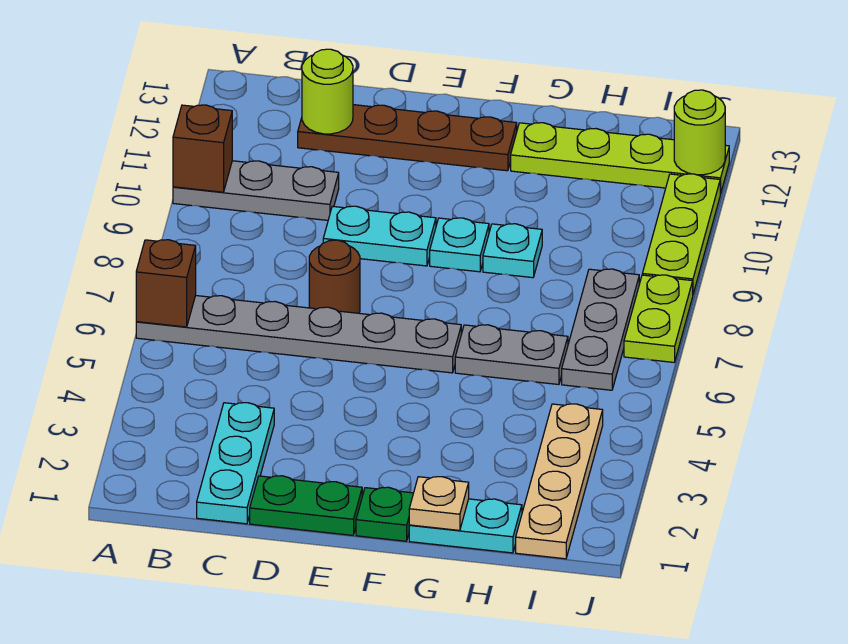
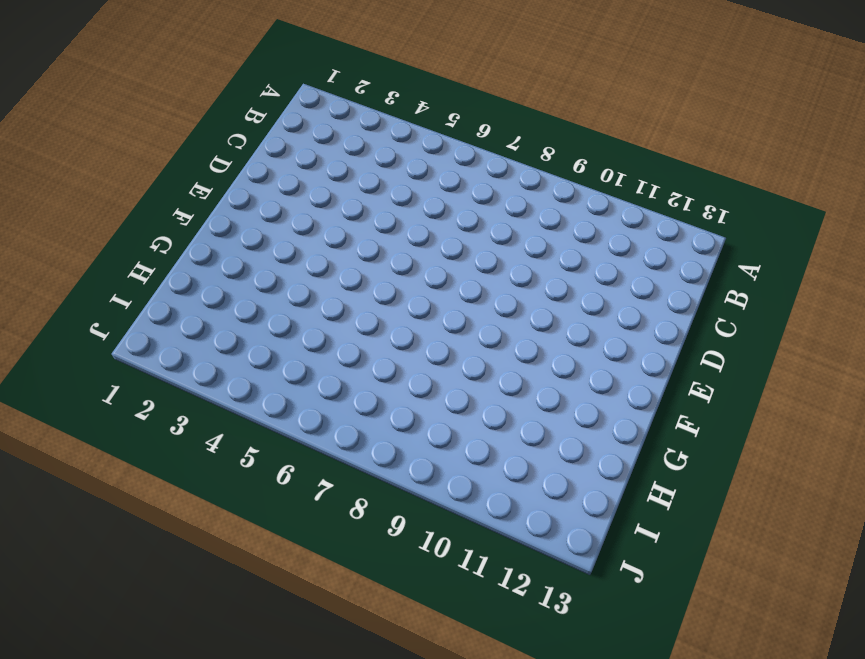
none -> grey plate A6:F6 level 1
none -> grey plate A10:C10 level 1
none -> cyan plate C1:C3 level 1

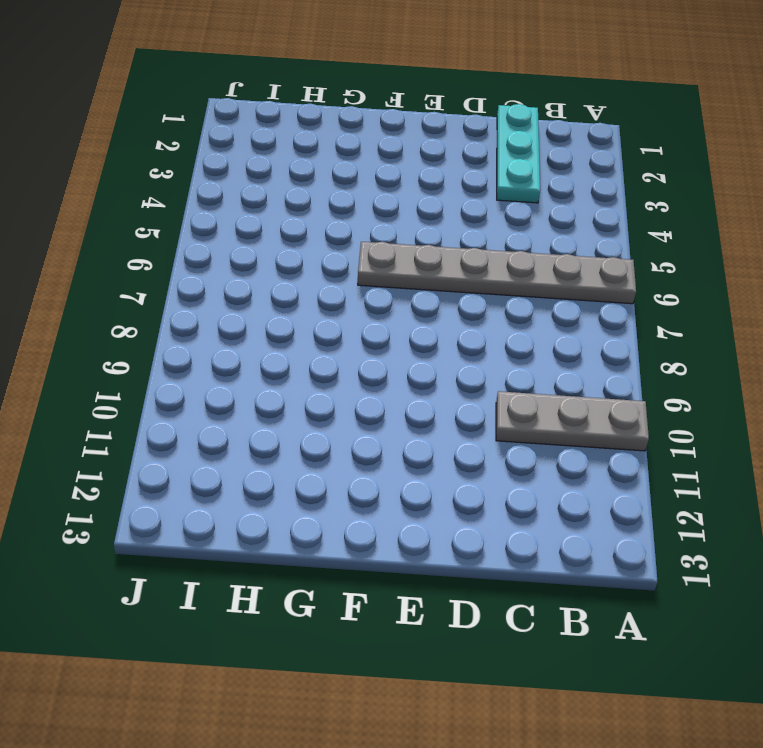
none -> brown plate C12:F12 level 1
none -> green plate D1:E1 level 1
none -> brown round brick D7 level 1

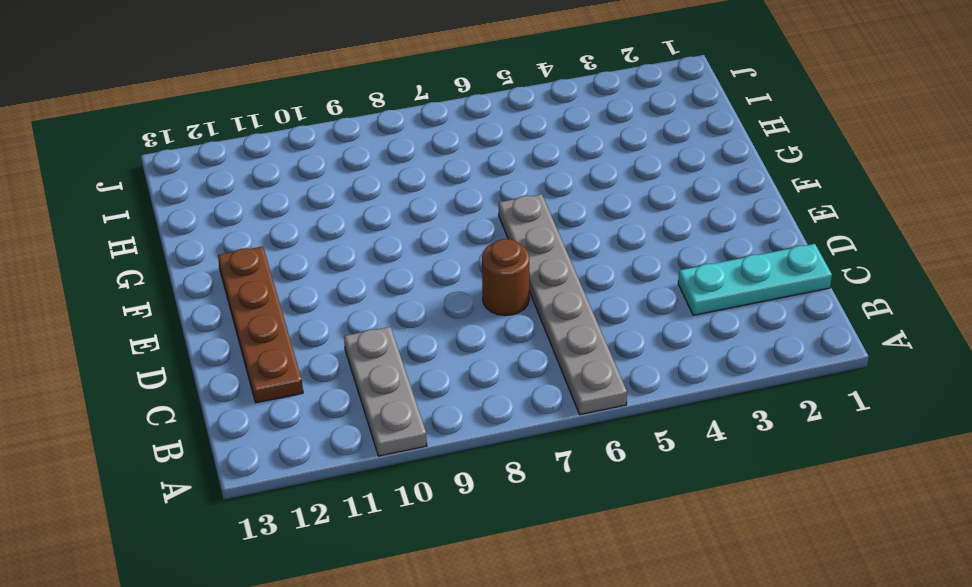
none -> green plate D1:E1 level 1
none -> cyan plate D9:E9 level 1
none -> green plate F1 level 1

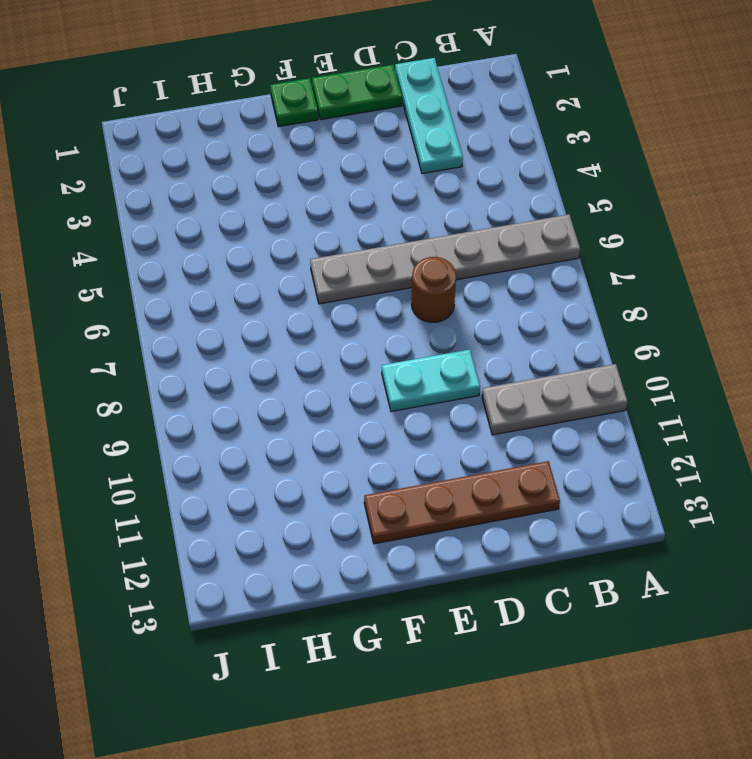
none -> cyan plate F9 level 1
none -> cyan plate G1:H1 level 1
none -> grey plate G6:H6 level 1

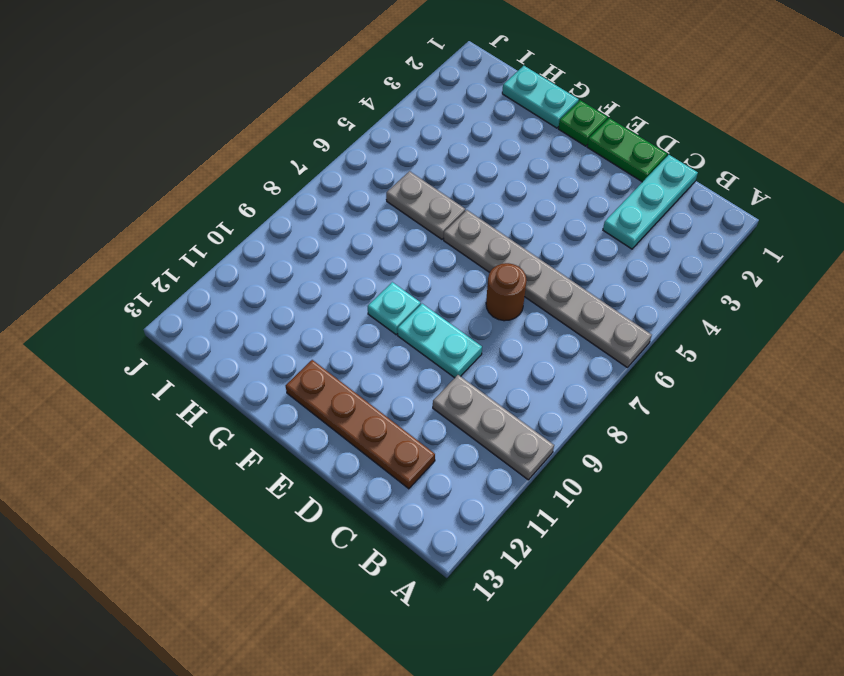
none -> cyan plate G9 level 1
none -> lime plate G12:J12 level 1
none -> tan plate I1:I4 level 1

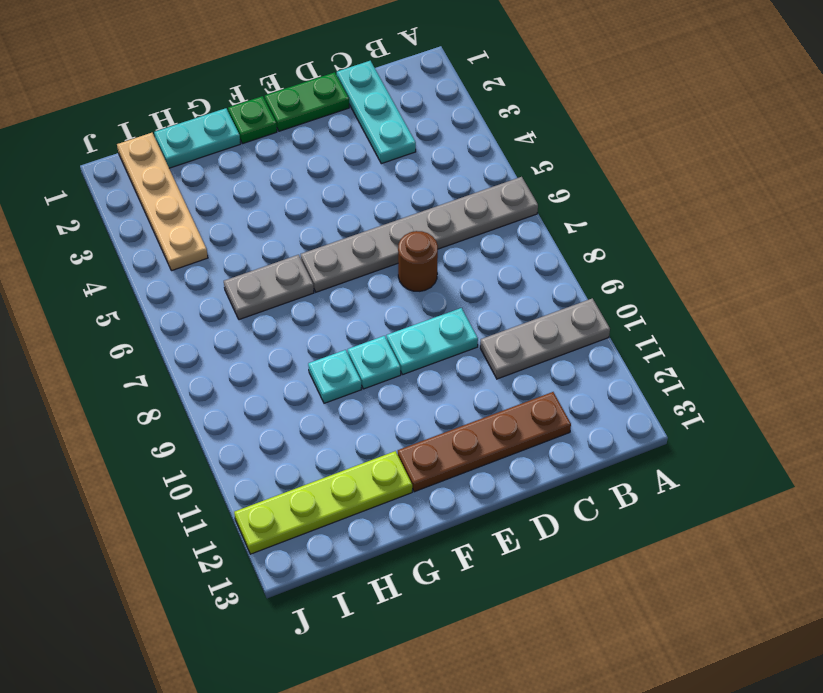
none -> grey plate I6:I8 level 1
none -> lime plate J7:J8 level 1
none -> lime plate J9:J11 level 1

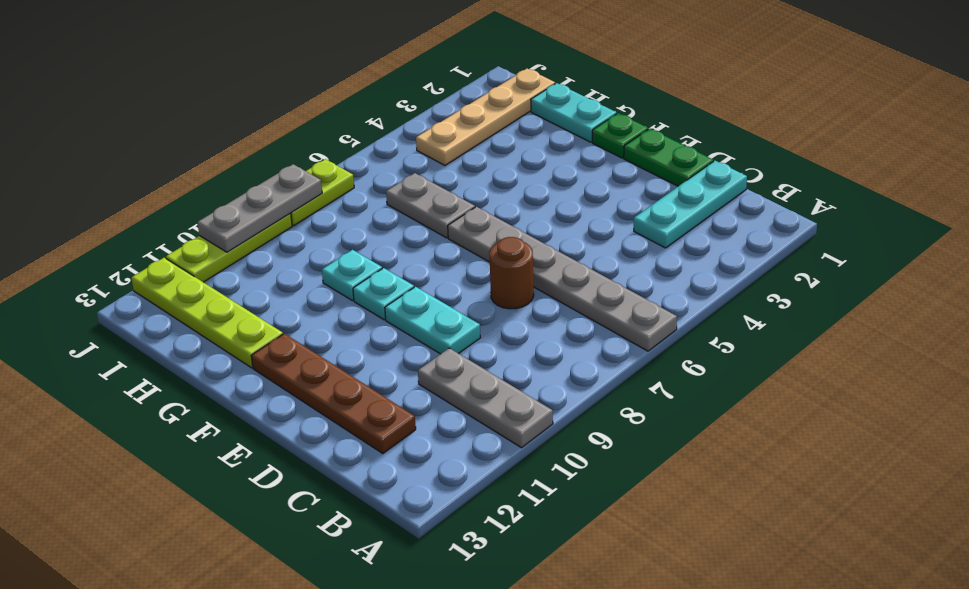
grey plate J8:J10 level 2 -> grey plate I6:I8 level 1
none -> brown brick A6 level 2
none -> brown brick A10 level 2
none -> lime round brick C12 level 2

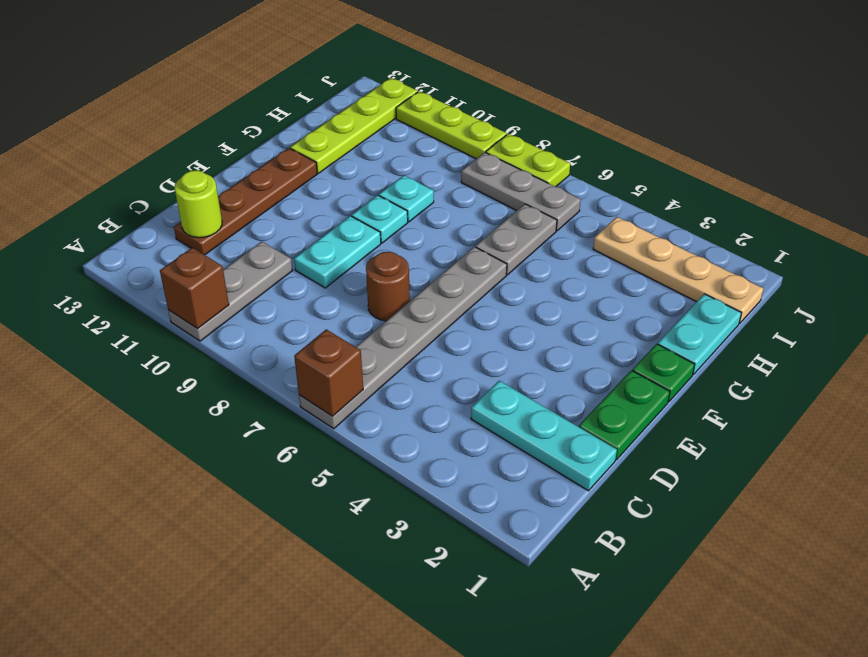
none -> tan plate G1 level 2
none -> lime round brick J12 level 2

